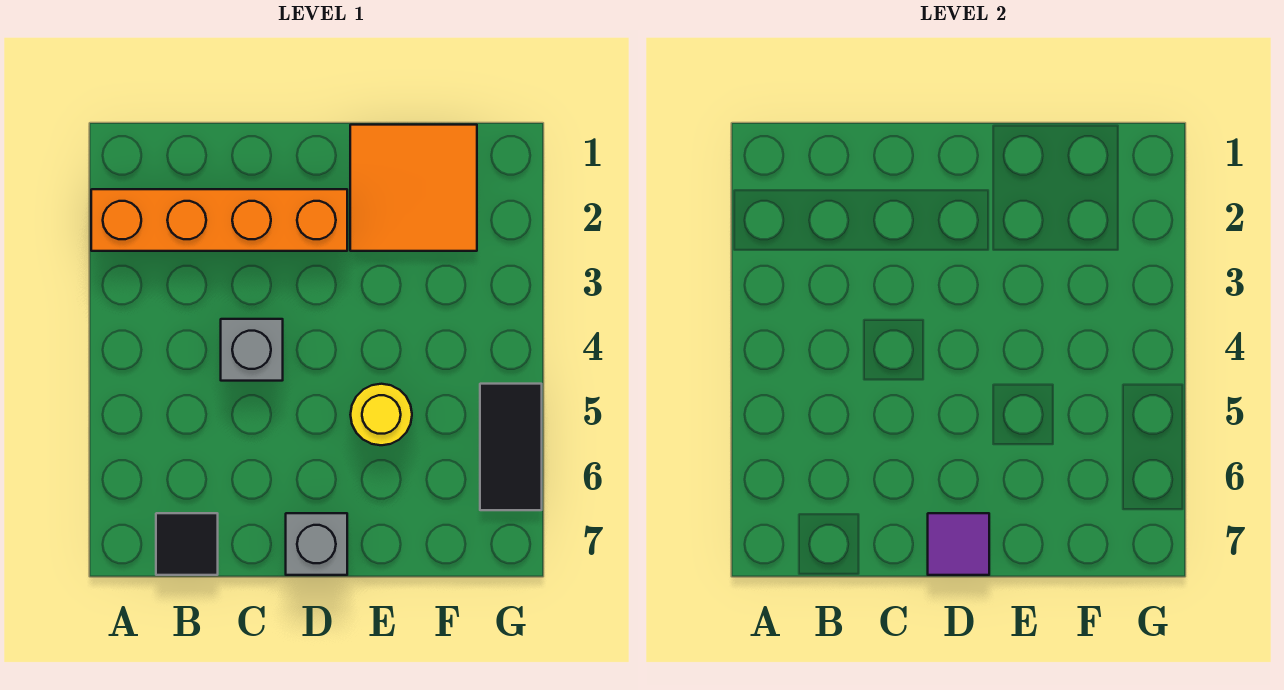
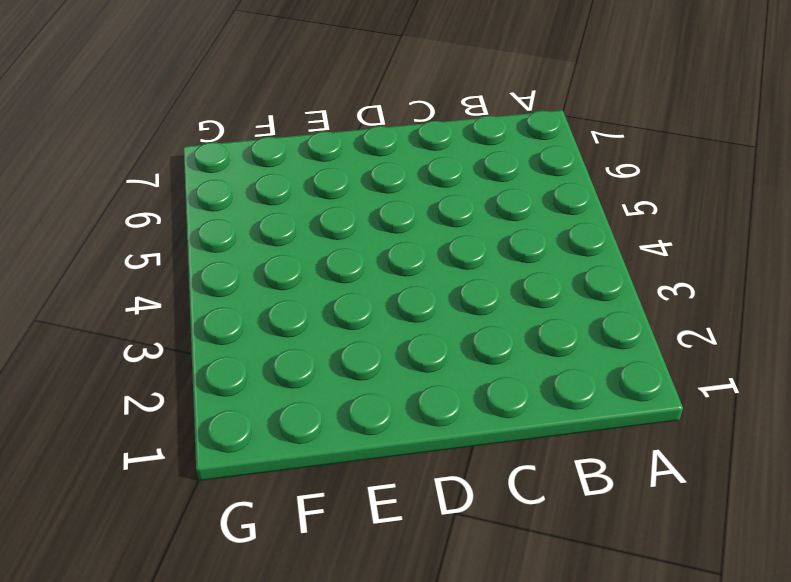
none -> orange brick A2:D2 level 1
none -> black tile B7 level 1

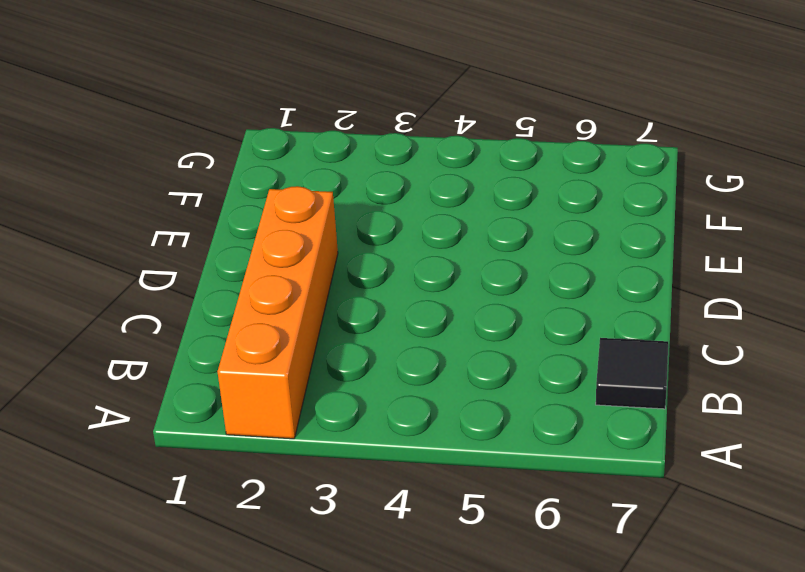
none -> grey brick C4 level 1
none -> grey brick D7 level 1

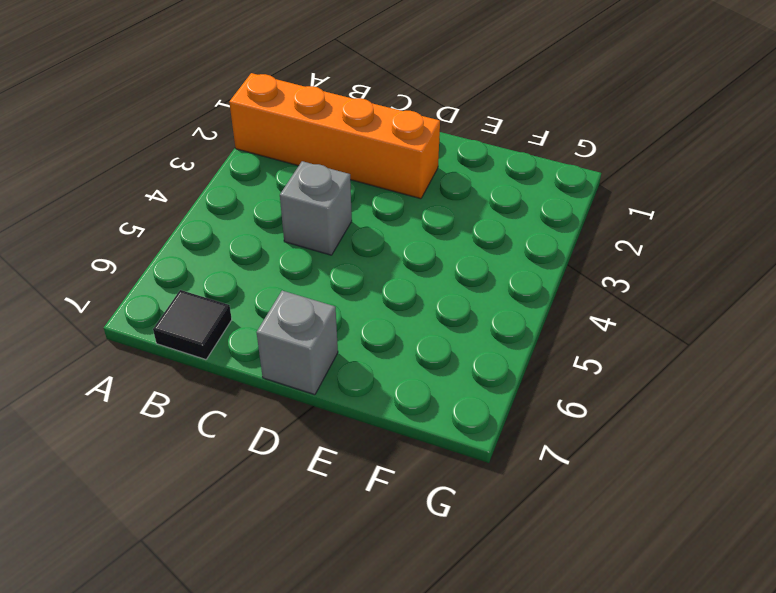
none -> orange tile E1:F2 level 1
none -> yellow round brick E5 level 1

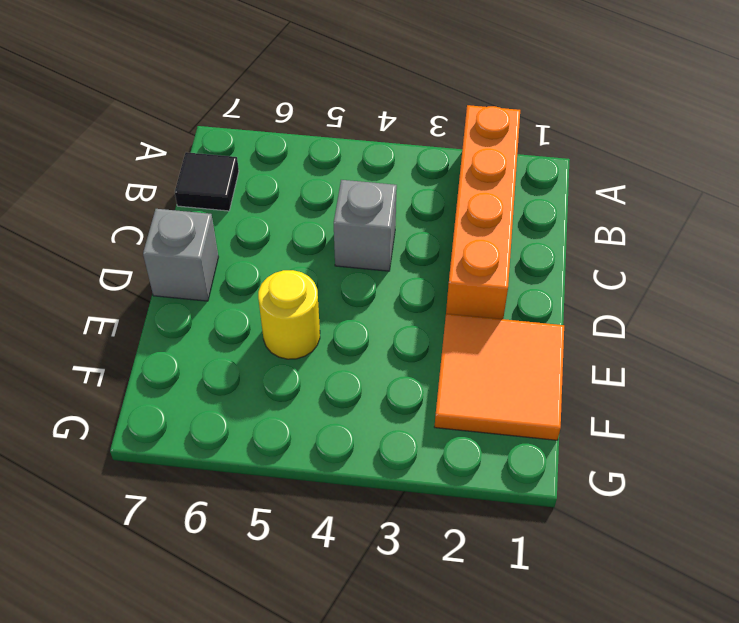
none -> black tile G5:G6 level 1
none -> purple tile D7 level 2

